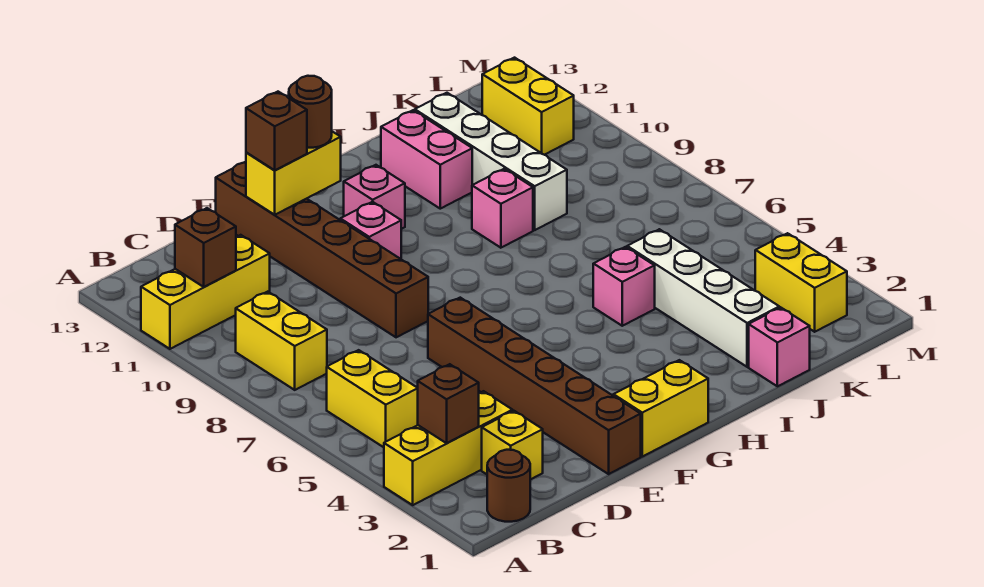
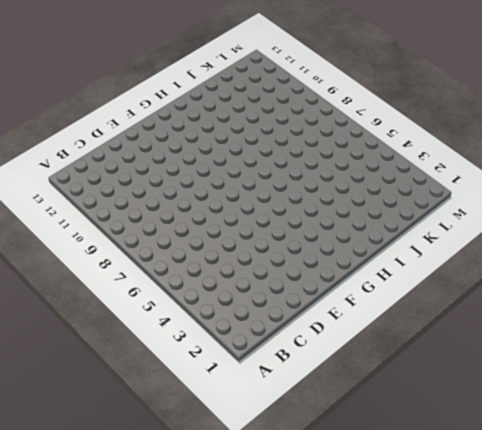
none -> yellow brick A3:C3 level 1
none -> yellow brick A11:C11 level 1
none -> brown round brick B1 level 1

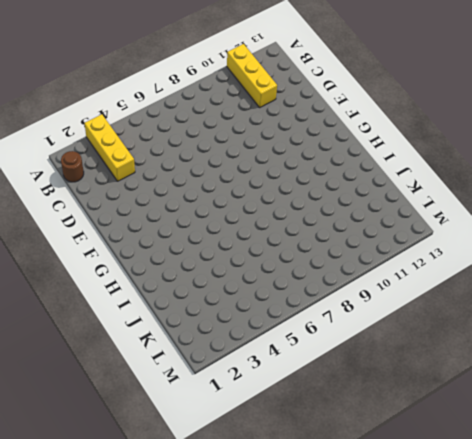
none -> yellow brick B5:B6 level 1
none -> yellow brick B8:B9 level 1
none -> yellow brick C2 level 1

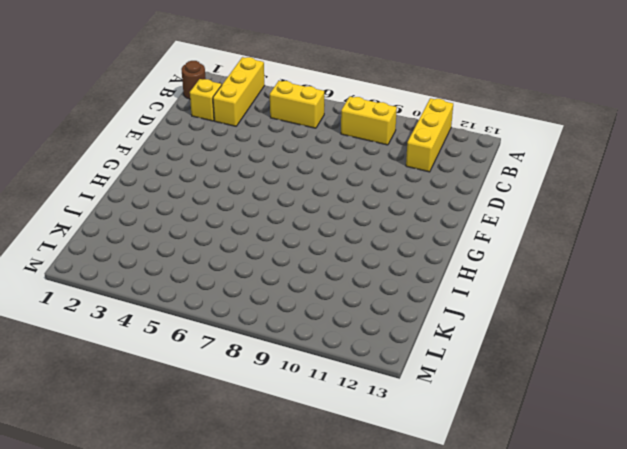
none -> brown brick E1:E6 level 1
none -> brown brick E8:E13 level 1
none -> yellow brick F1:G1 level 1

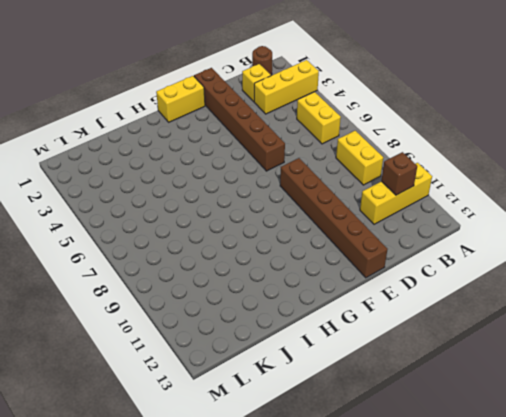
none -> pink brick F10 level 1
none -> pink brick G11 level 1
none -> pink brick I5 level 1

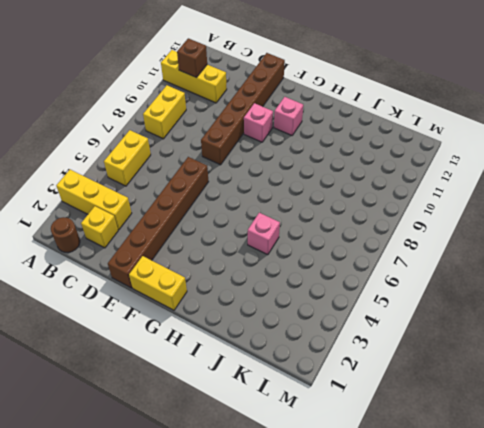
none -> pink brick I9 level 1
none -> pink brick I11:I12 level 1
none -> pink brick J1 level 1

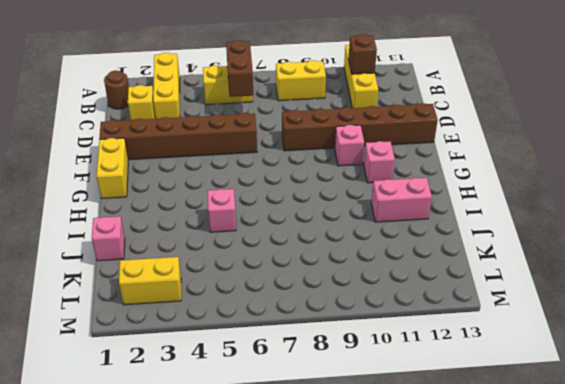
brown brick B6:C6 level 2 -> none
none -> pink brick I9 level 1
none -> white brick J2:J5 level 1
none -> white brick J9:J12 level 1

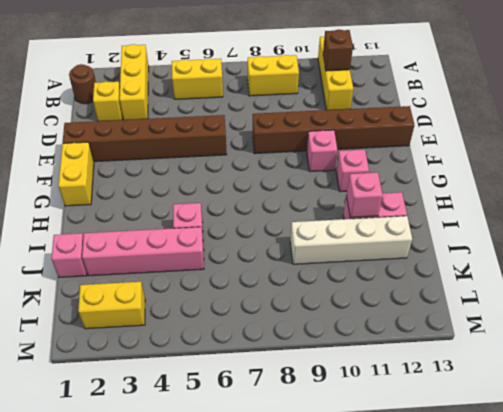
pink brick I11 level 2 -> pink brick I9 level 1
pink brick J2:J5 level 1 -> white brick J2:J5 level 1
none -> yellow brick L11:L12 level 1
none -> brown brick B3 level 2
none -> yellow brick E12:F12 level 2

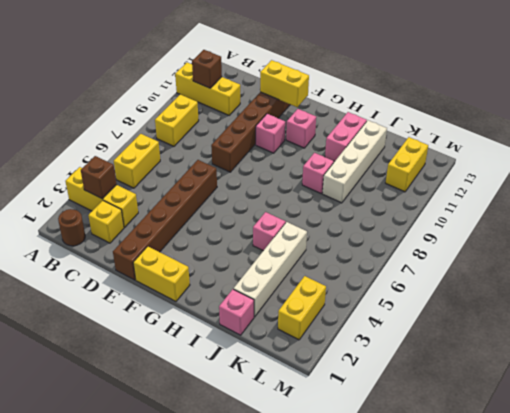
none -> brown brick E12 level 3
none -> brown round brick F12 level 3

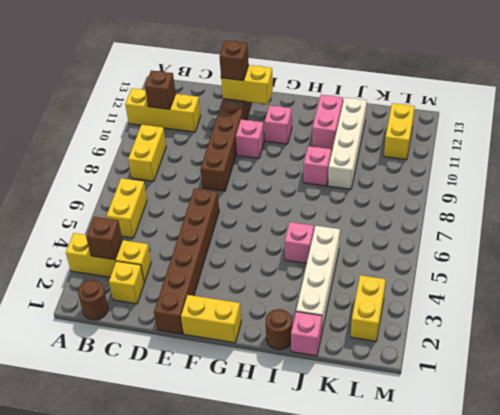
brown round brick I1 level 1 -> brown round brick F12 level 3

